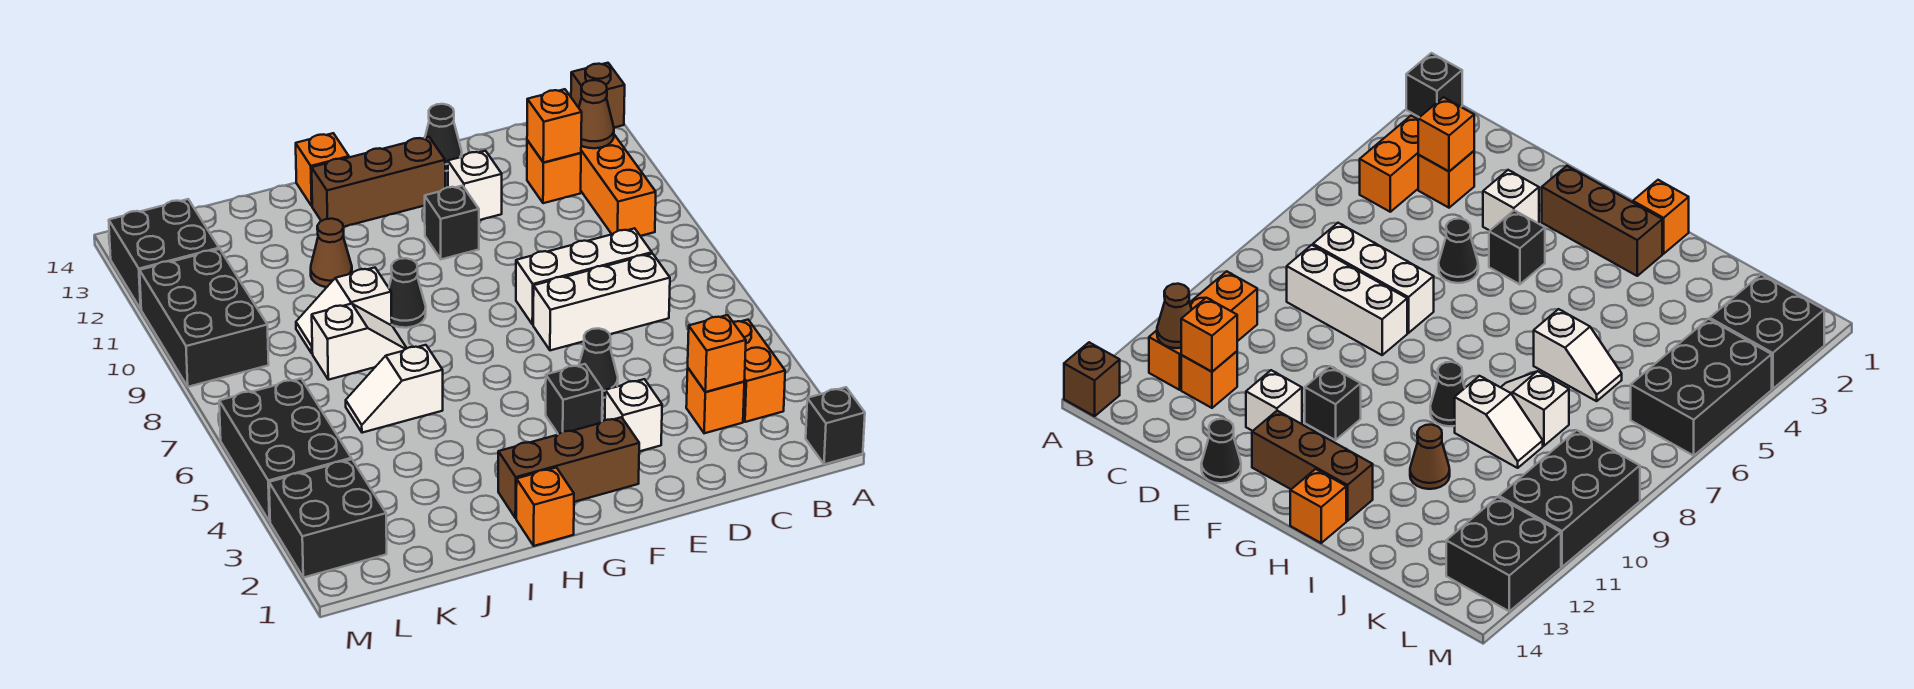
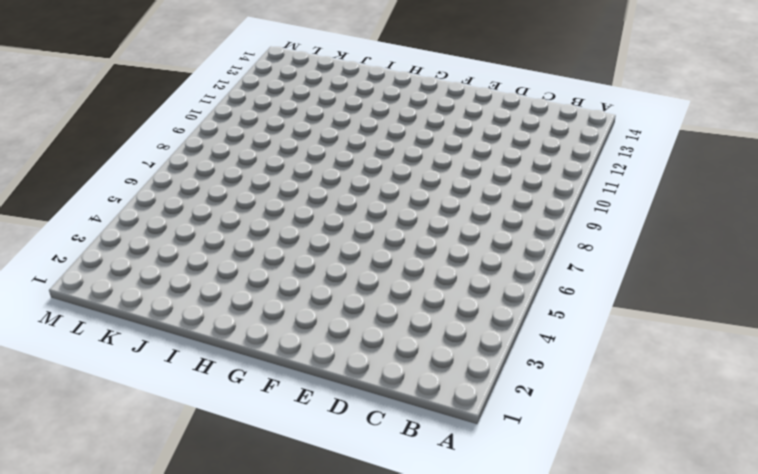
none -> black brick A1 level 1
none -> brown brick A14 level 1
none -> orange brick B3:B4 level 1
none -> orange brick B10:B12 level 1

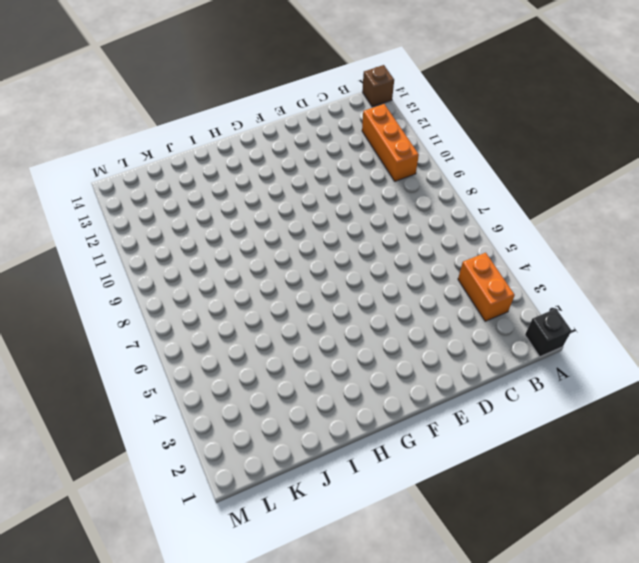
none -> orange brick C3 level 1
none -> white brick C7:E7 level 1
none -> white brick C8:E8 level 1
none -> orange brick C12 level 1

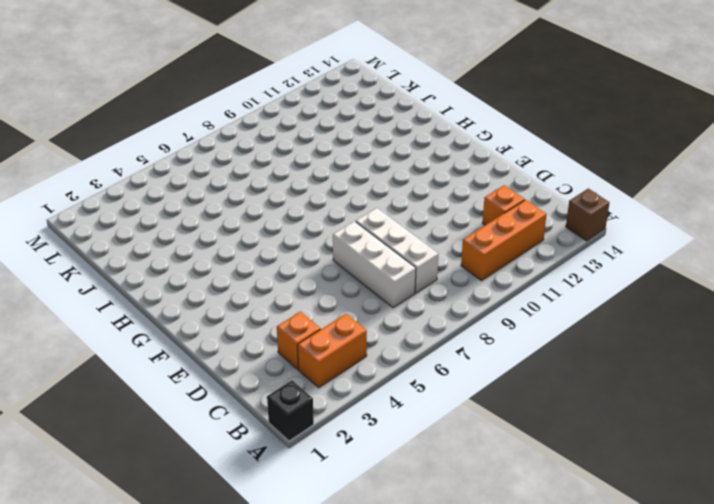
none -> white brick E3 level 1
none -> black cone E5 level 1
none -> white brick E12 level 1
none -> black cone E14 level 1

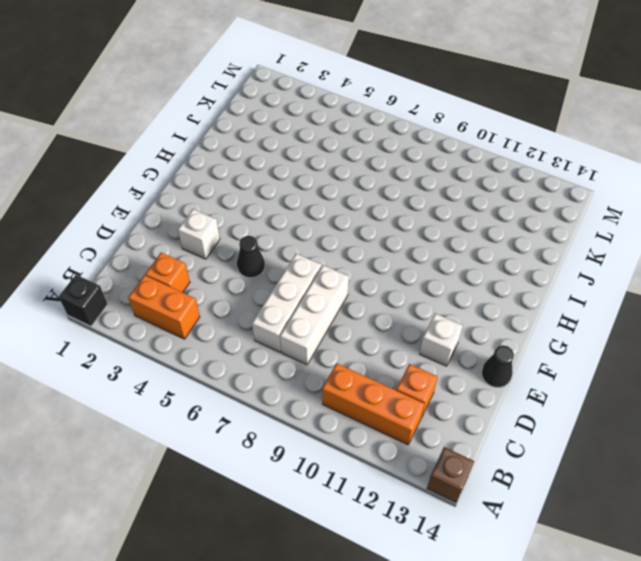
none -> brown brick F2:H2 level 1
none -> black brick F4 level 1
none -> black brick F11 level 1
none -> brown brick F13:H13 level 1

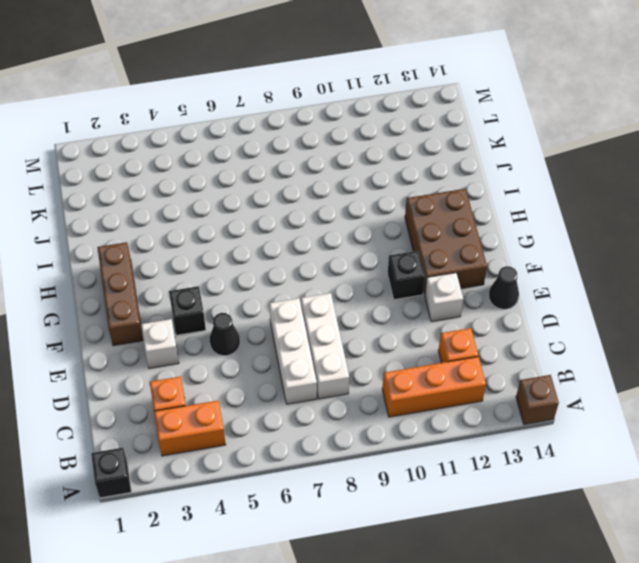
brown brick F12:H13 level 1 -> brown brick F13:H13 level 1
none -> orange brick H1 level 1
none -> black cone H9 level 1
none -> orange brick H14 level 1
none -> white slope I6:J6 level 1 top I

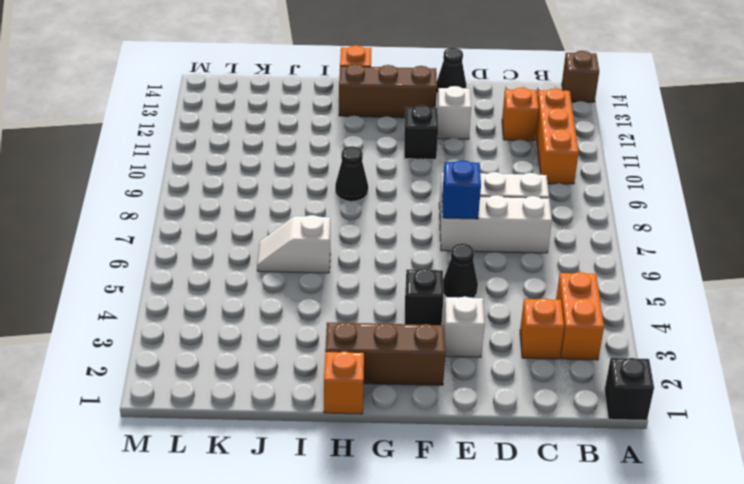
blue brick E7 level 2 -> none
none -> white slope I8:J8 level 1 top J
none -> white slope I9:J9 level 1 top I
none -> brown cone I11 level 1
none -> black brick L2:M3 level 1

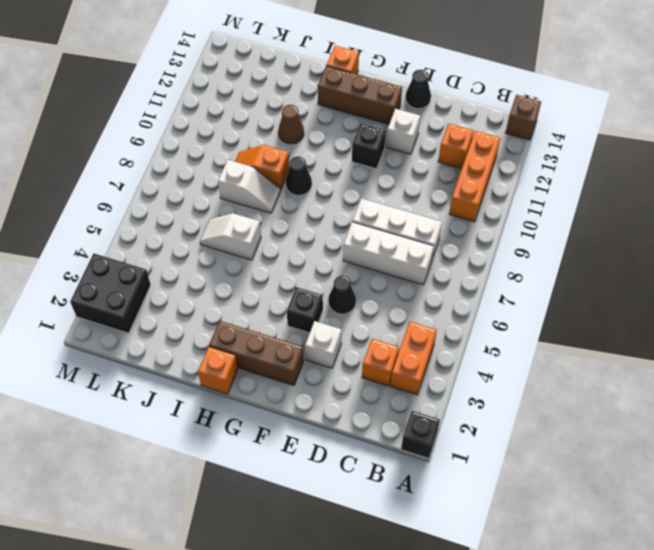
orange slope I9:J9 level 1 top I -> white slope I9:J9 level 1 top I
none -> black brick L4:M6 level 1
none -> black brick L9:M11 level 1
none -> black brick L12:M13 level 1
none -> brown cone B12 level 2

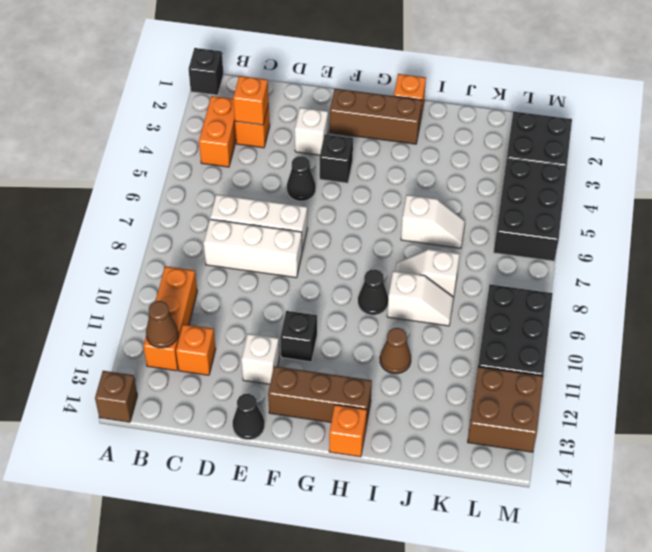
brown brick L12:M13 level 1 -> black brick L12:M13 level 1
none -> orange brick C12 level 2

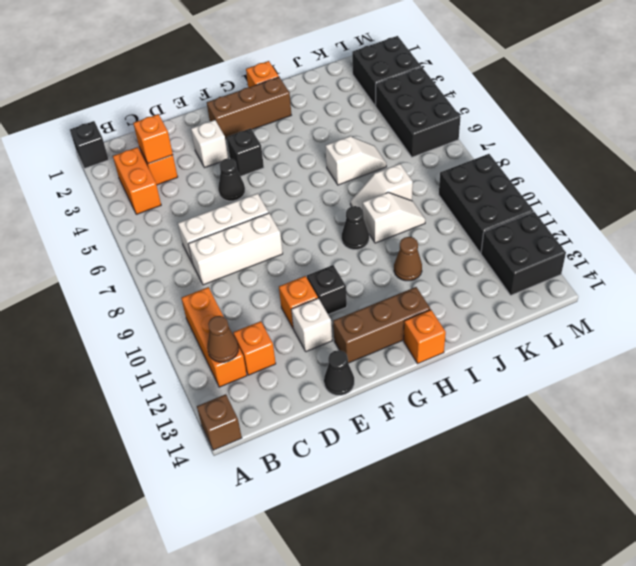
orange brick E11 level 1 -> orange brick C12 level 2

